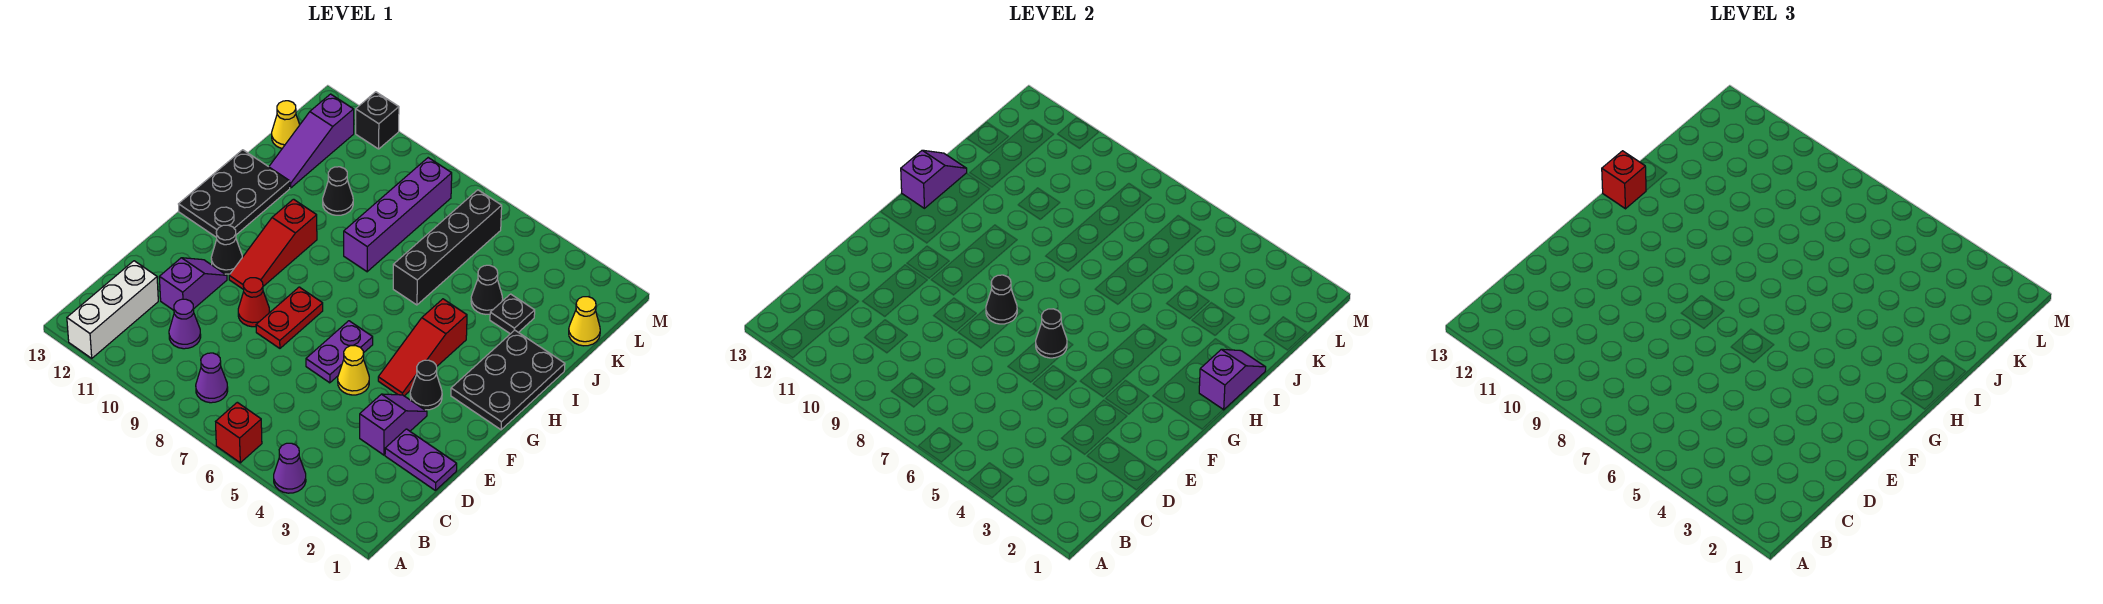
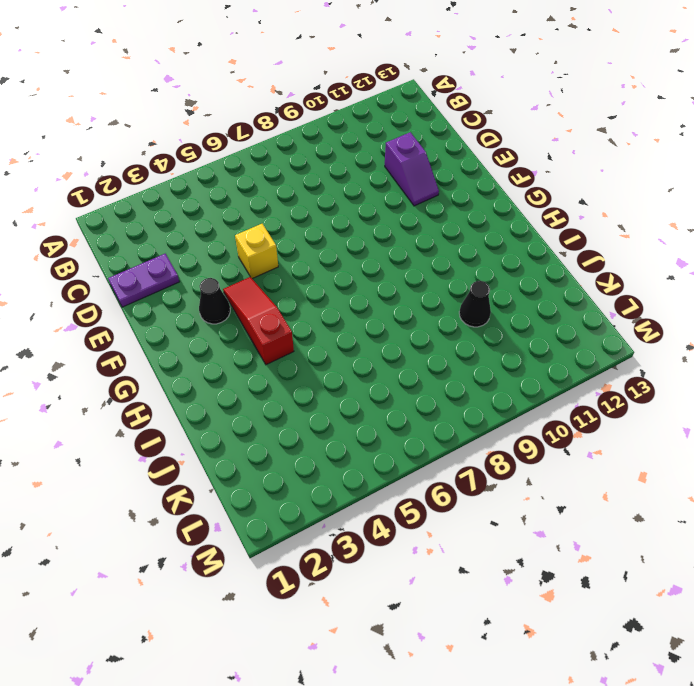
yellow brick E5 level 1 -> yellow cone E5 level 1
none -> purple cone A4 level 1
none -> red brick A6 level 1
none -> white brick A12:C12 level 1
none -> purple cone B8 level 1

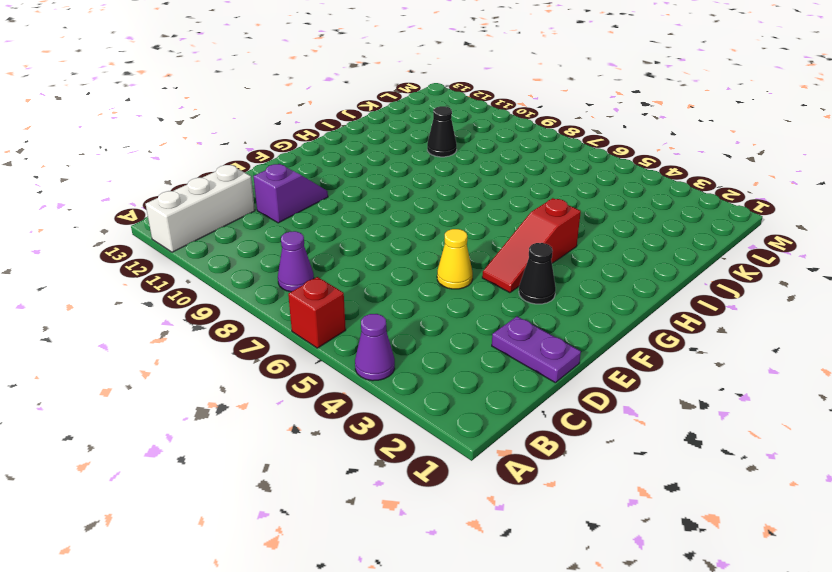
none -> purple cone C10 level 1
none -> purple slope D3:E3 level 1 top D
none -> purple plate E6:F6 level 1
none -> red plate E8:F8 level 1

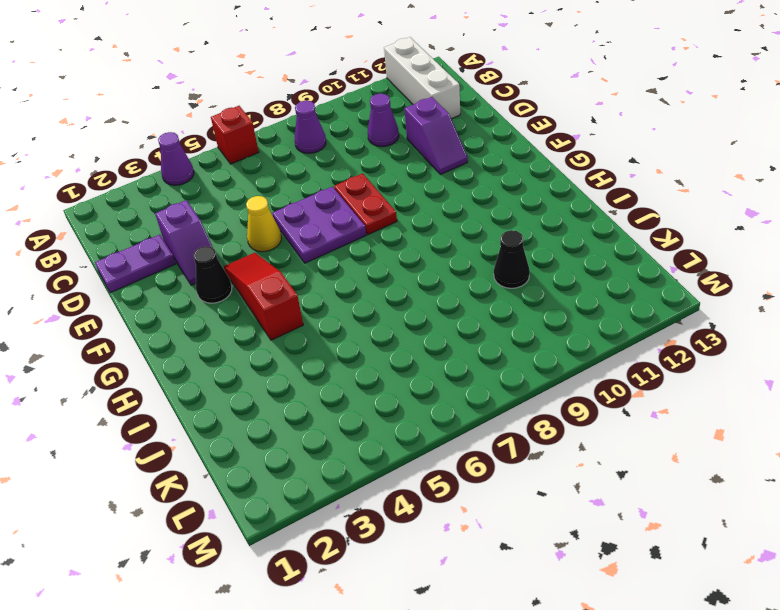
purple plate E6:F7 level 1 -> purple plate E6:F6 level 1
none -> red cone E9 level 1
none -> red slope F10:H10 level 1 top H
none -> black cone F11 level 1
none -> black plate G1:I2 level 1

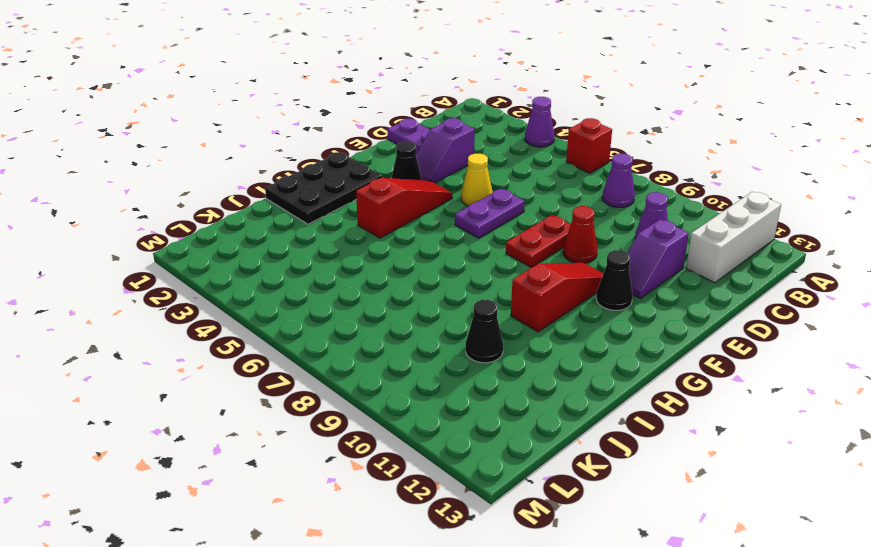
none -> black plate G12:I13 level 1
none -> black brick I6:L6 level 1
none -> purple brick I8:L8 level 1
none -> black plate J3 level 1

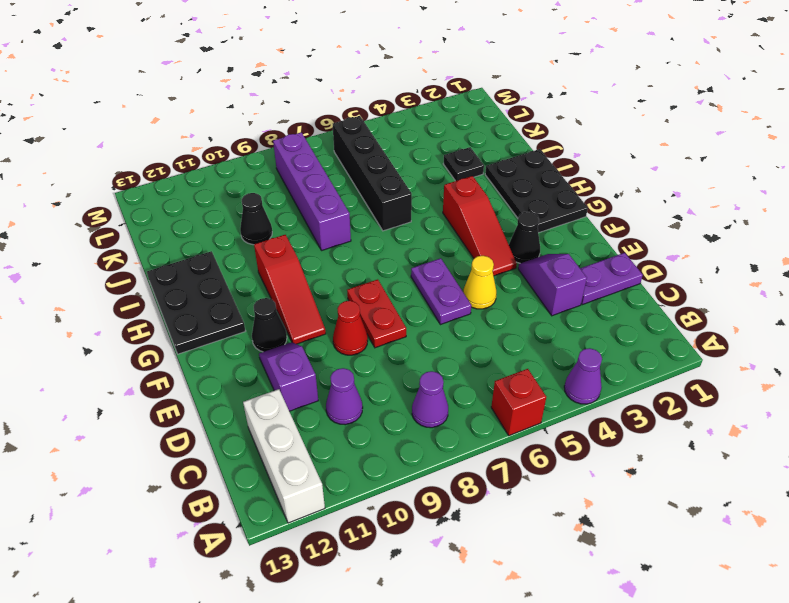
none -> black cone J4 level 1
none -> purple slope J12:L12 level 1 top L
none -> yellow cone K1 level 1
none -> yellow cone K13 level 1

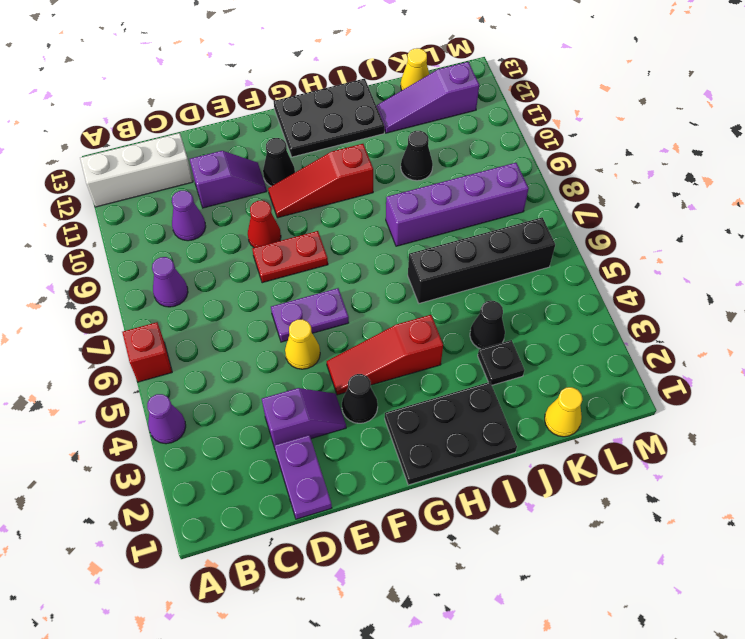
none -> black brick M11 level 1
none -> black cone F6 level 2
none -> black cone F8 level 2
none -> purple slope H1:I1 level 2 top H

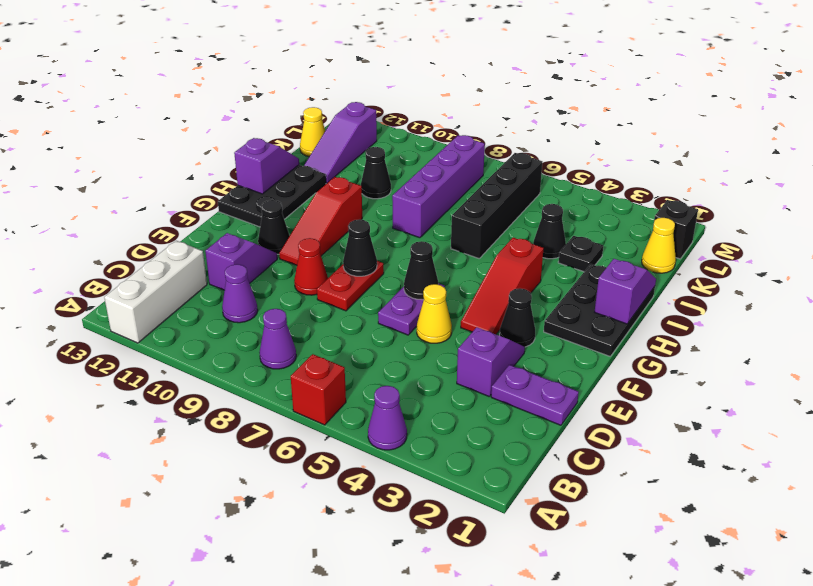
black brick L1 level 1 -> black brick M11 level 1
none -> red brick H13 level 3

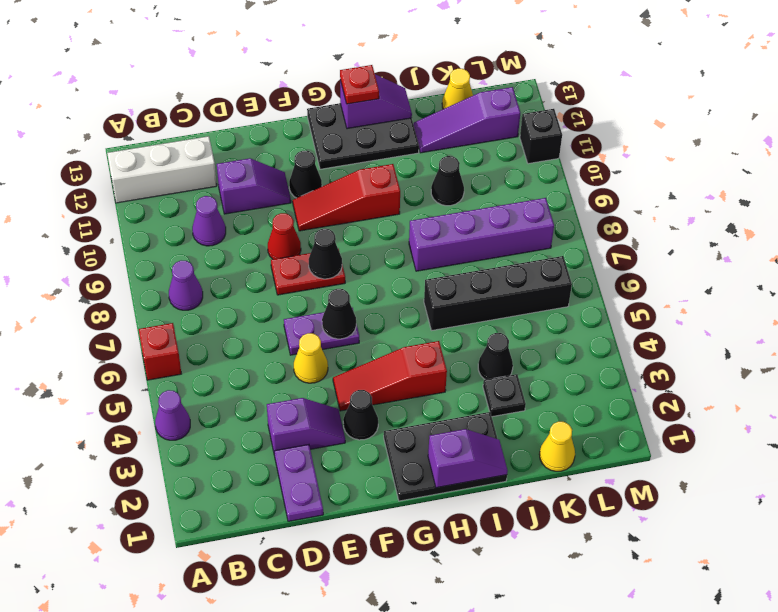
red plate H13 level 3 -> red brick H13 level 3

